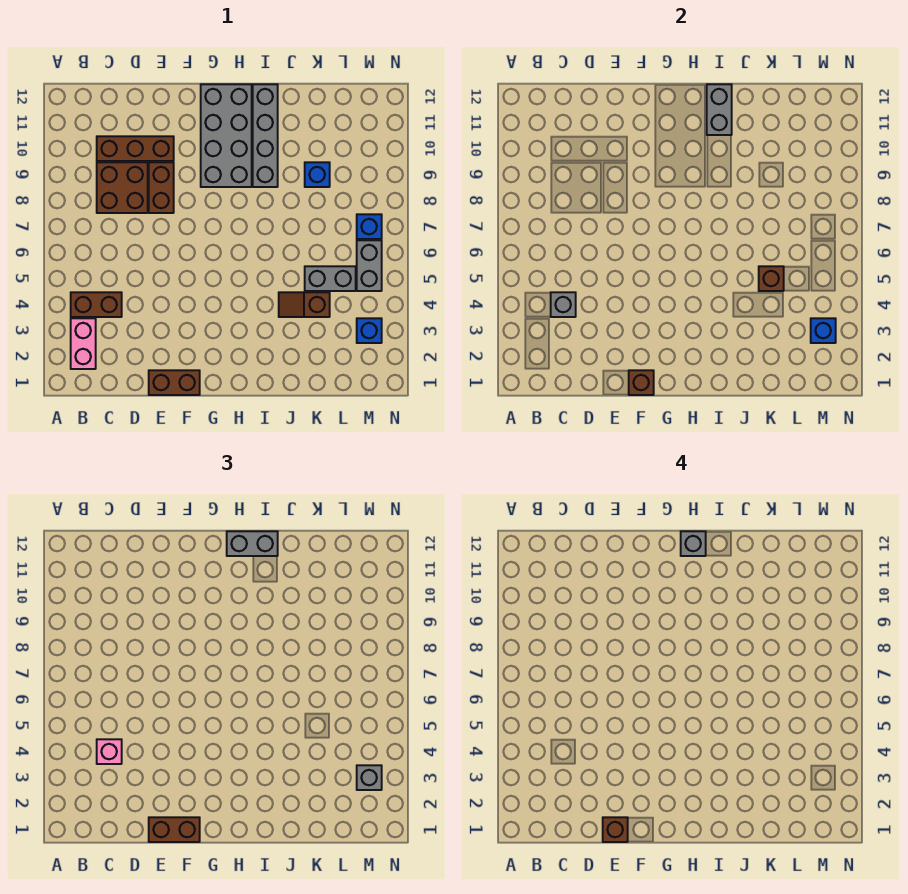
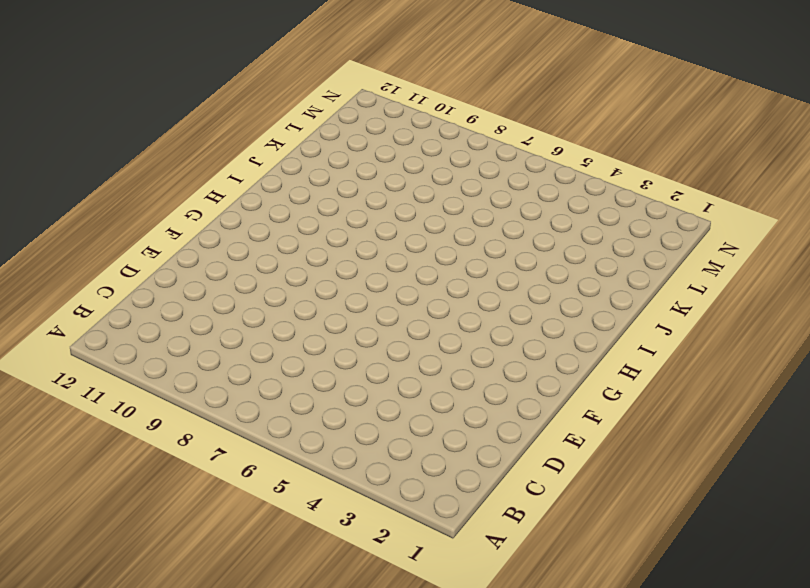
none -> pink brick B2:B3 level 1
none -> brown brick B4:C4 level 1
none -> brown brick C8:D9 level 1

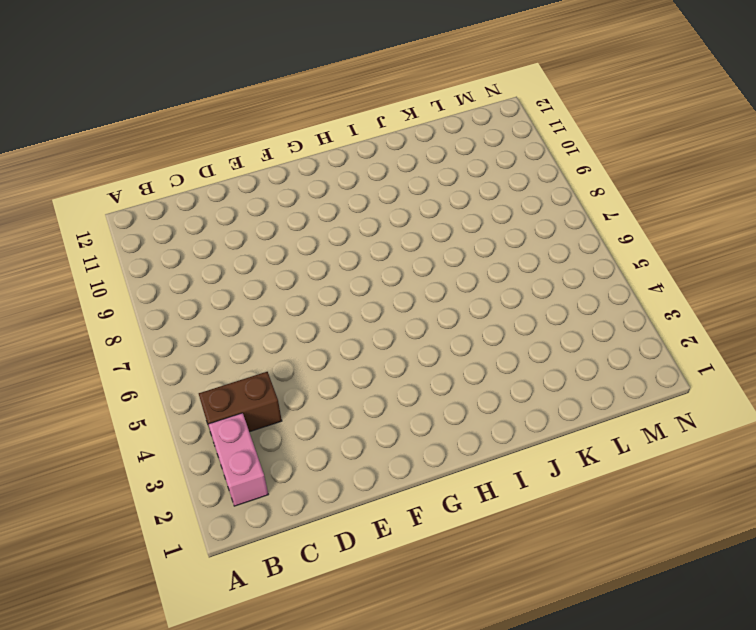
none -> brown brick C8:D9 level 1
none -> brown brick C10:E10 level 1
none -> brown brick E1:F1 level 1

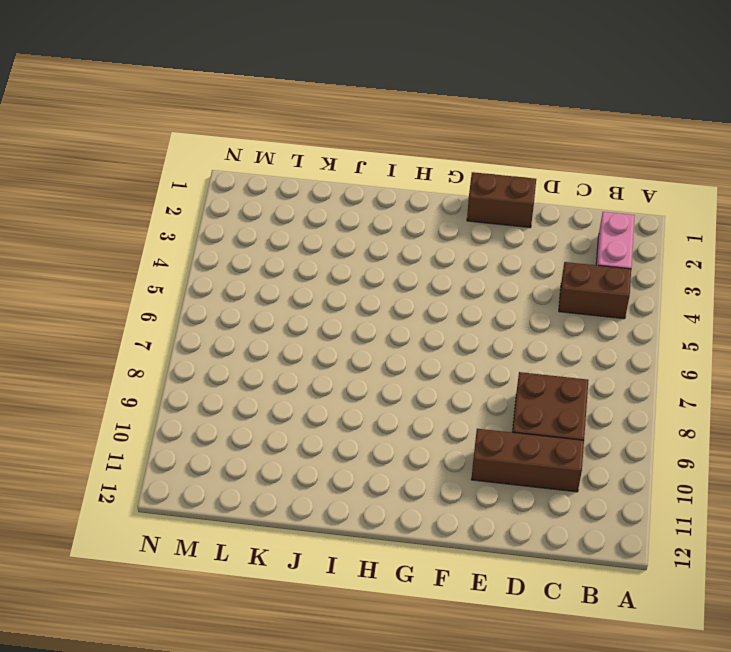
none -> brown brick E8:E9 level 1
none -> grey brick G9:H12 level 1
none -> grey brick I9:I12 level 1

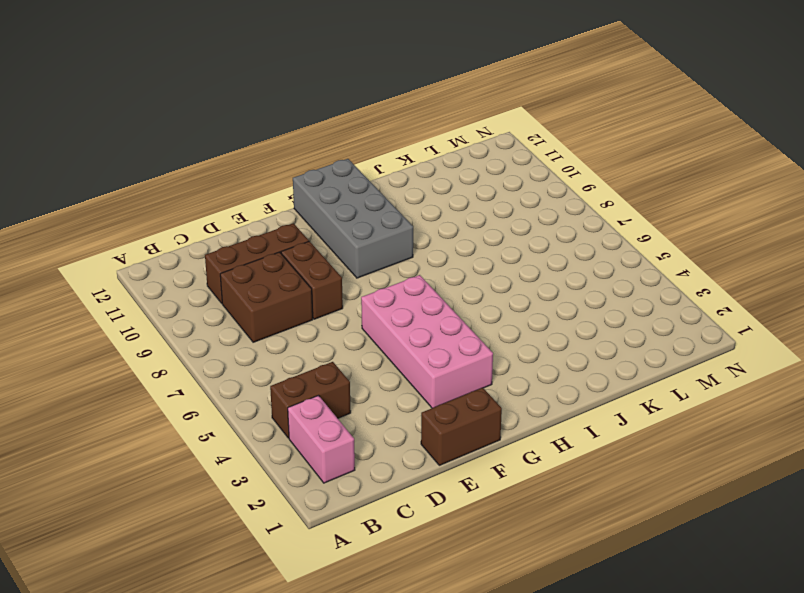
pink brick F3:G6 level 1 -> none
none -> grey brick I9:I12 level 1
none -> brown slope J4:K4 level 1 top K
none -> grey brick K5:L5 level 1

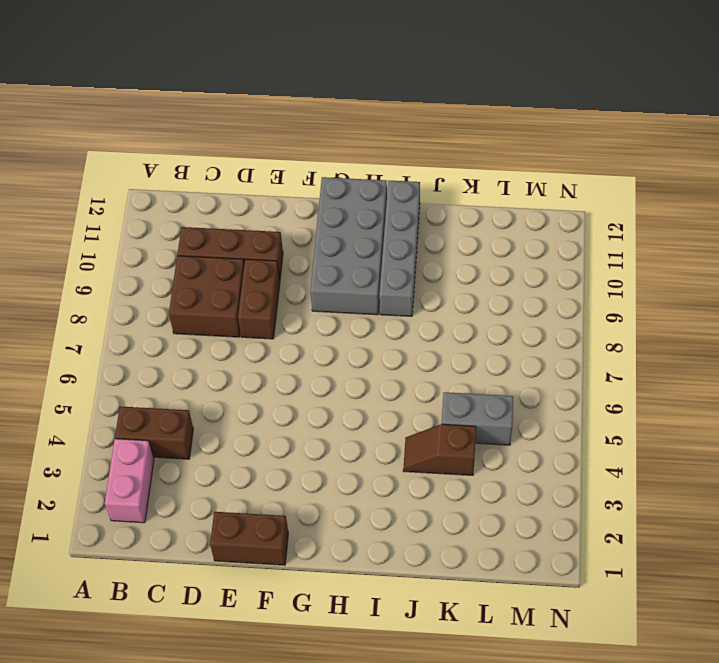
none -> blue brick K9 level 1
none -> blue brick M3 level 1
none -> grey brick M5:M6 level 1

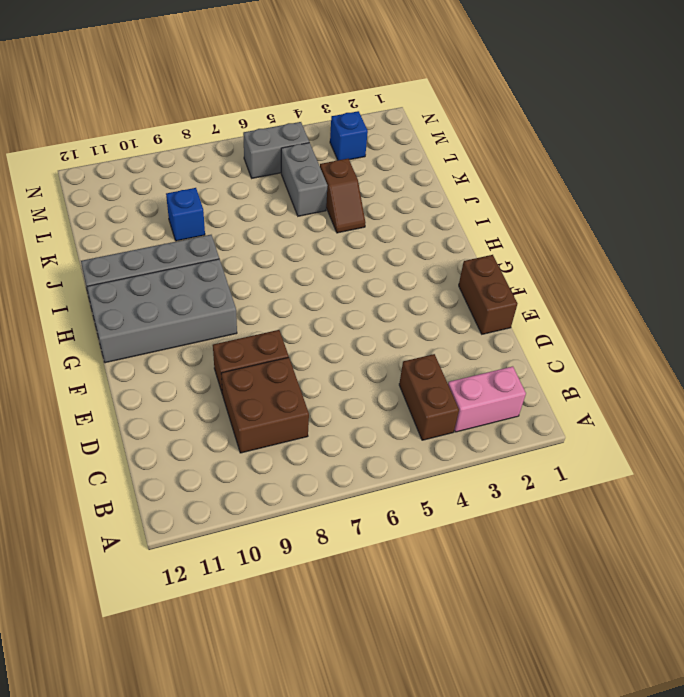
none -> brown brick C10:E10 level 1
none -> blue brick M7 level 1
none -> grey brick C4 level 2

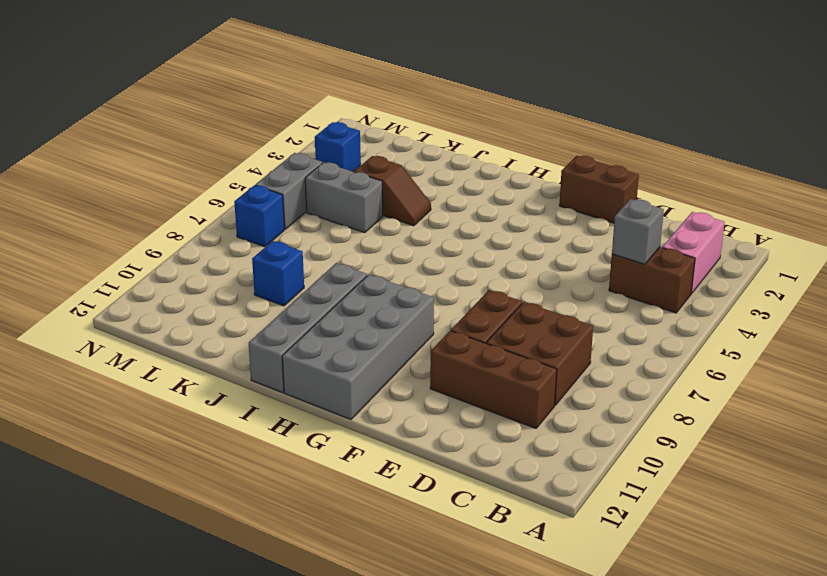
none -> brown brick F1 level 2
none -> grey brick I11:I12 level 2
none -> brown brick K5 level 2

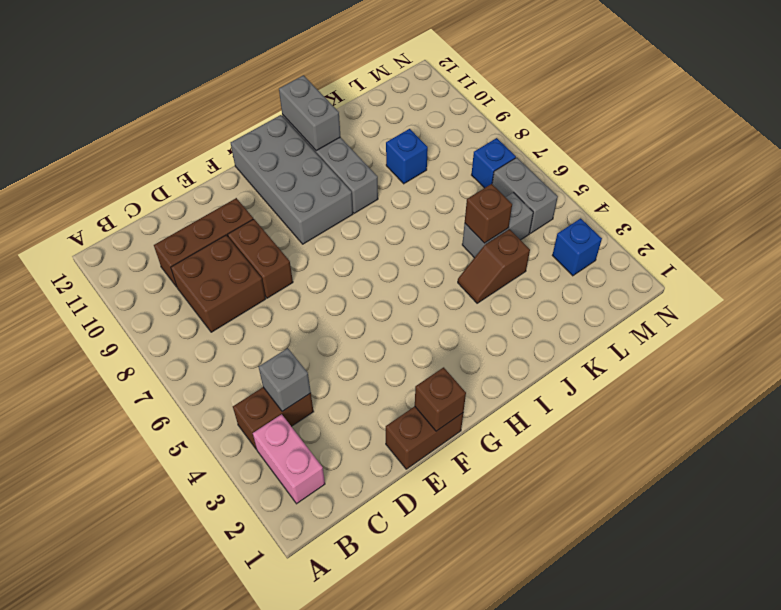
none -> blue brick M3 level 2
none -> pink brick C4 level 3
none -> brown brick E1:F1 level 3

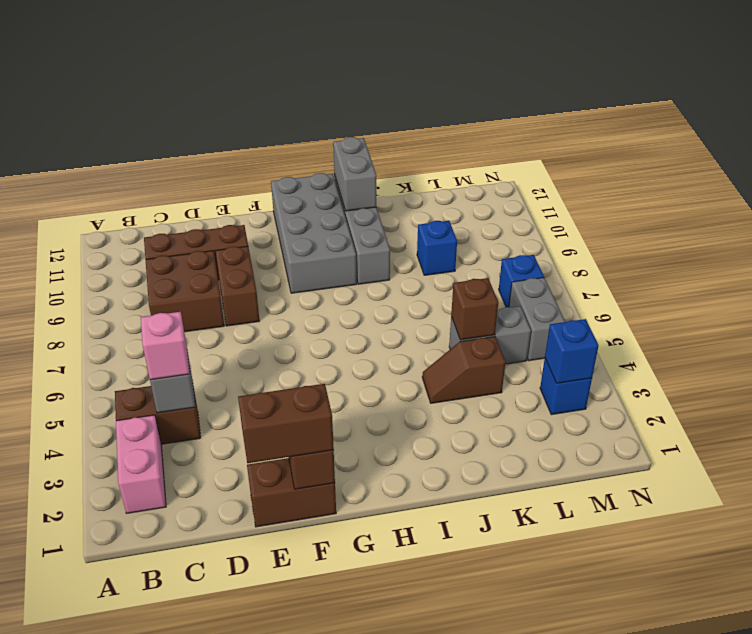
none -> grey brick H12:I12 level 3
none -> grey brick M3 level 3
none -> brown brick E1 level 4

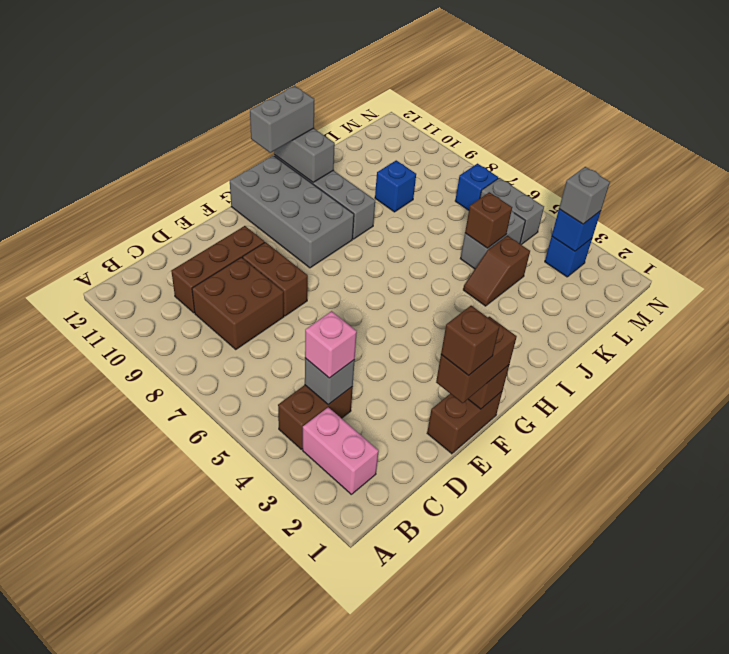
none -> grey brick H12 level 4

